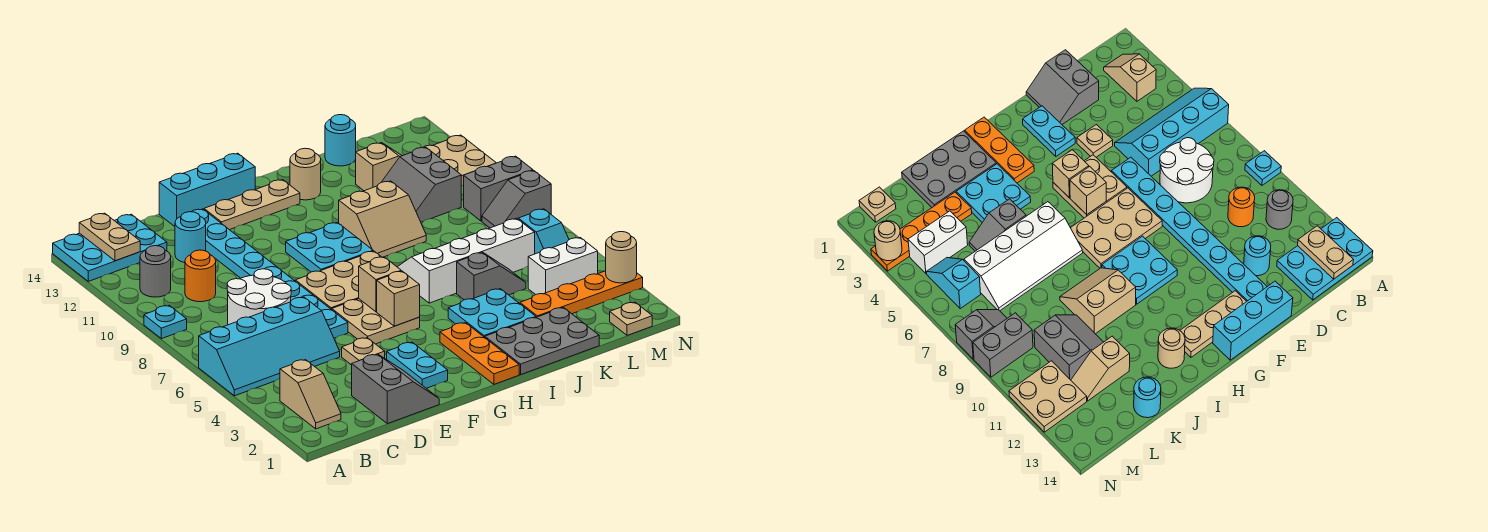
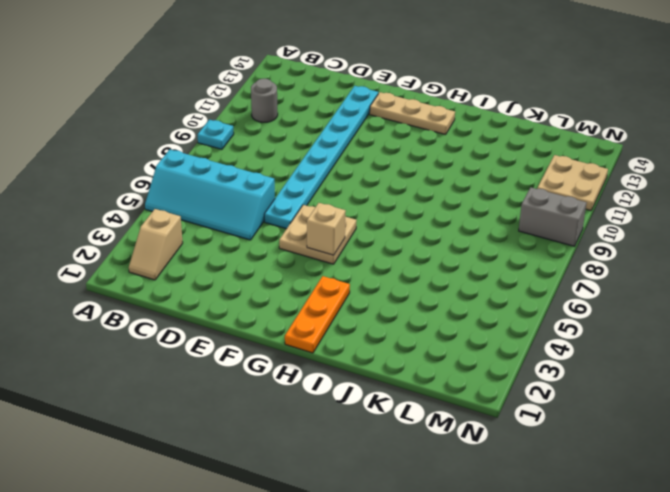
none -> cyan plate A13:C14 level 1
none -> white round brick C7:D8 level 1
none -> orange round brick C10 level 1
none -> grey slope D1:E2 level 1 top D

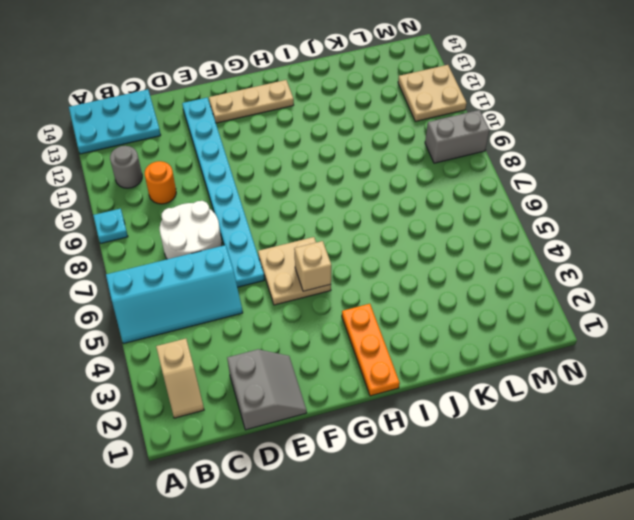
none -> cyan round brick D12 level 1
none -> tan plate E4 level 1
none -> cyan brick E14:G14 level 1
none -> cyan plate F2:F3 level 1

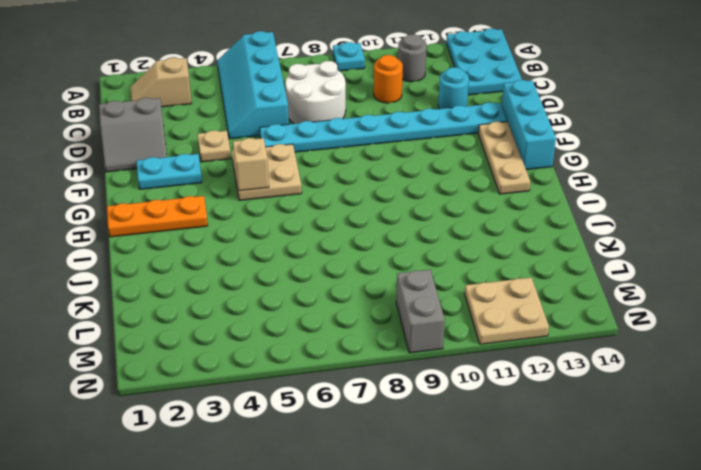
none -> tan plate F7:H8 level 1
none -> cyan plate G9:H10 level 1
none -> grey plate I1:K2 level 1
none -> cyan plate I3:J4 level 1

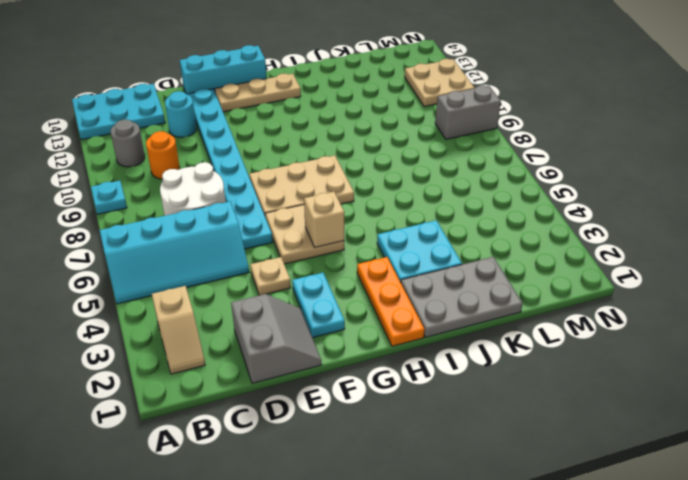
none -> cyan plate G9:H10 level 1
none -> white slope I6:L7 level 1 top 6
none -> tan slope I9:J10 level 1 top 10
none -> tan round brick I13 level 1

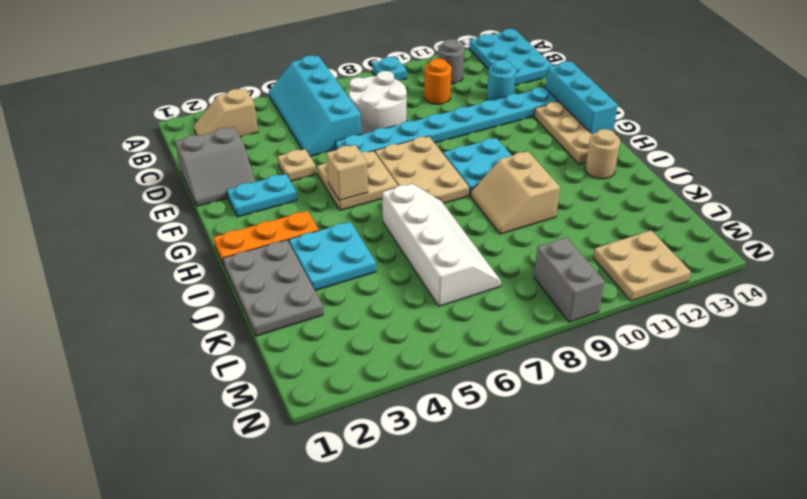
none -> grey slope J5:K5 level 1 top J
none -> orange plate K3:N3 level 1
none -> grey slope K10:L11 level 1 top L
none -> tan slope K12:L12 level 1 top K

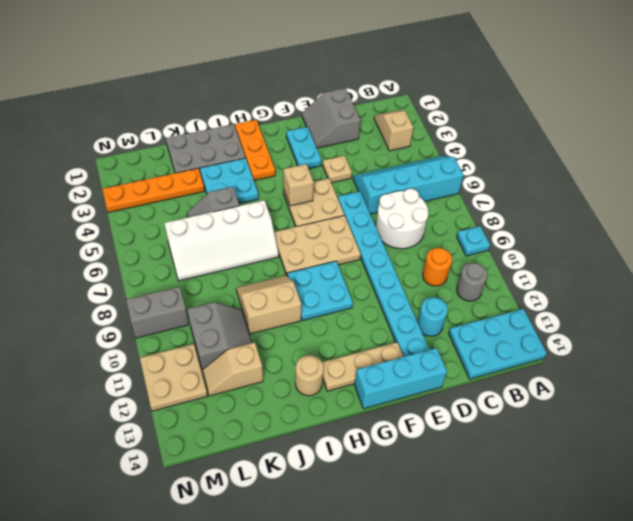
none -> cyan round brick K14 level 1
none -> white brick L4:M4 level 1
none -> tan plate M1 level 1
none -> cyan slope M5:M6 level 1 top 6

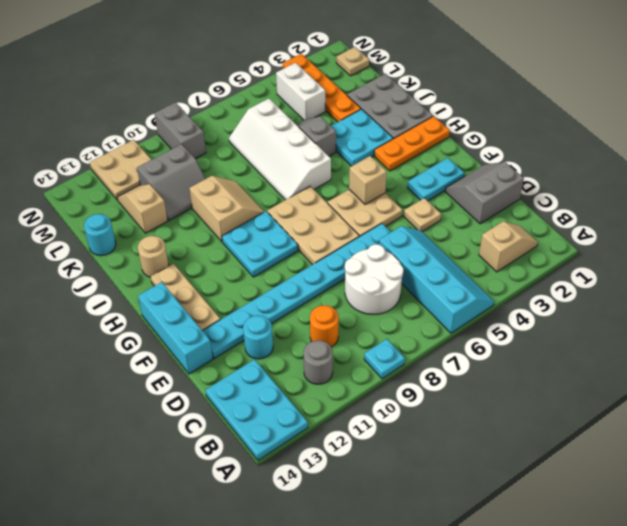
none -> cyan slope M5:M6 level 1 top 6
none -> grey slope M8:N8 level 1 top N
none -> tan plate B13:B14 level 2
none -> tan brick G6 level 2

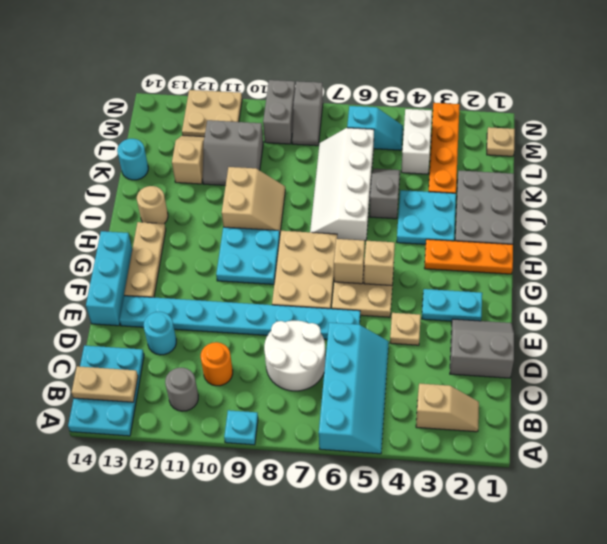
none -> tan round brick N3 level 2

